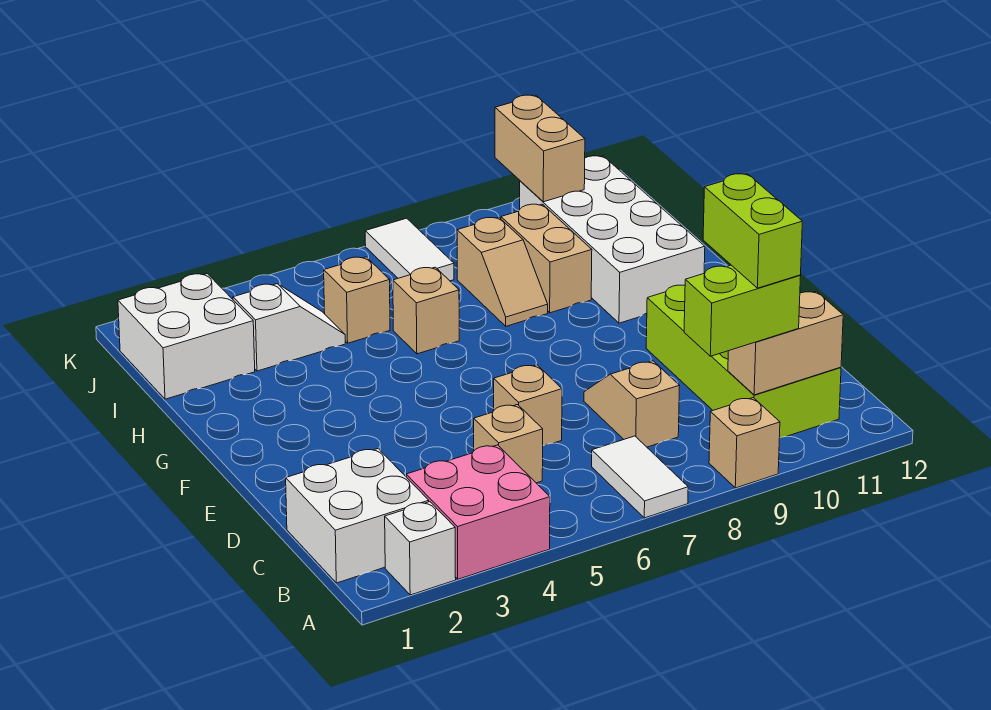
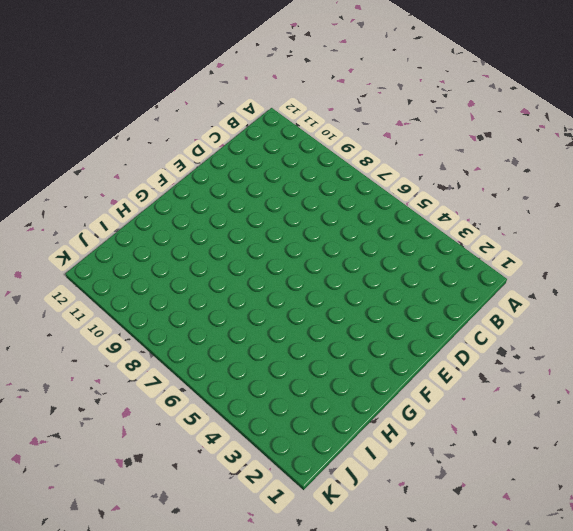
none -> white brick A2 level 1
none -> pink brick A3:B4 level 1
none -> white tile A7:B7 level 1

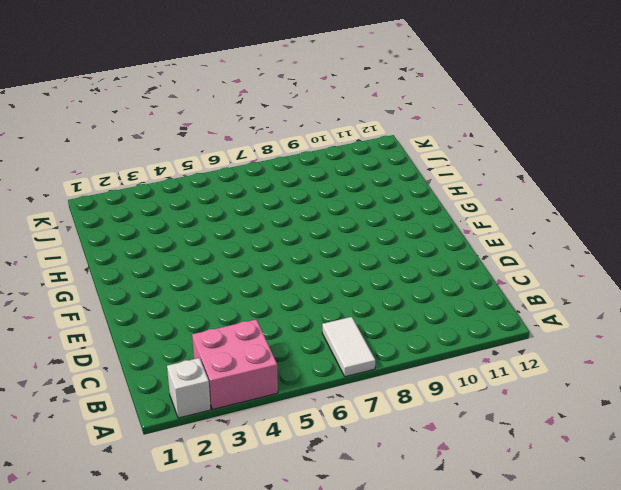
none -> tan brick A9 level 1
none -> white brick B1:C2 level 1
none -> lime brick B10:E11 level 1

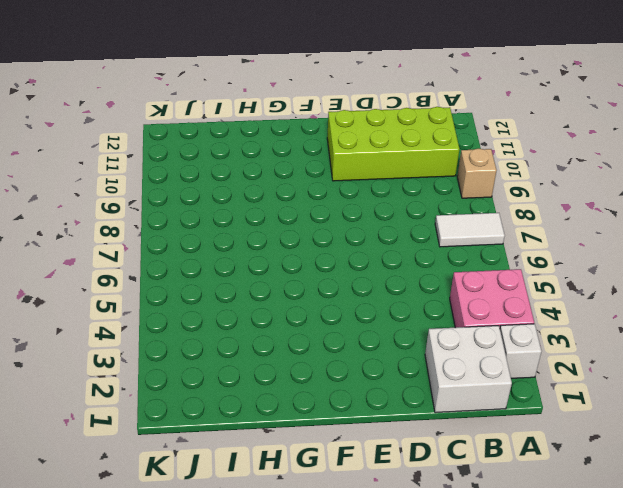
none -> tan brick C5 level 1
none -> tan slope C8:D8 level 1 top C
none -> tan brick D6 level 1

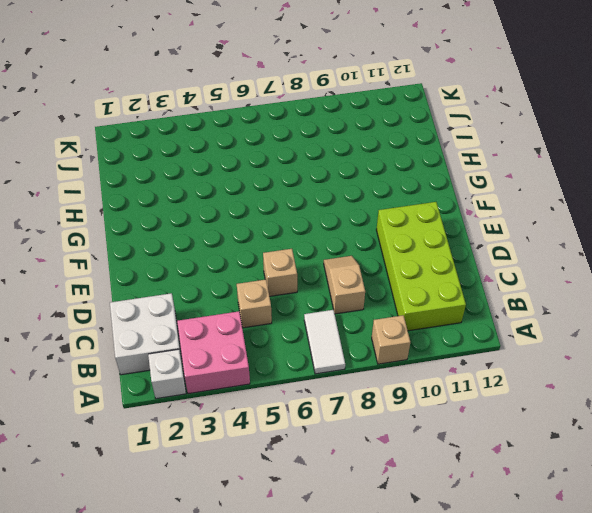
none -> white brick G10:J11 level 1
none -> tan brick H6 level 1
none -> tan slope H8:I8 level 1 top I

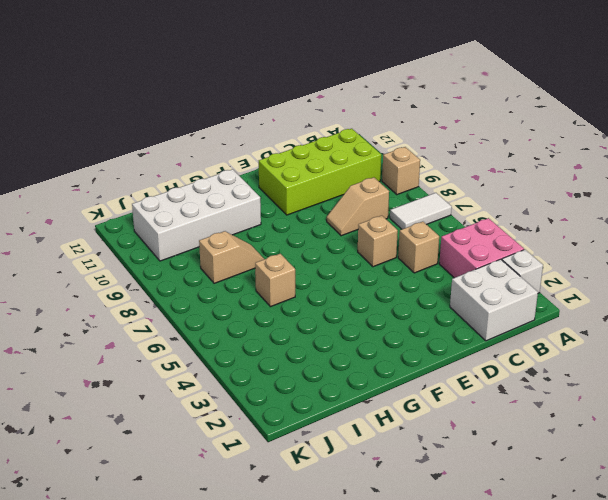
none -> tan brick H9:I9 level 1
none -> white brick I1:J2 level 1
none -> white slope I3:I4 level 1 top 3

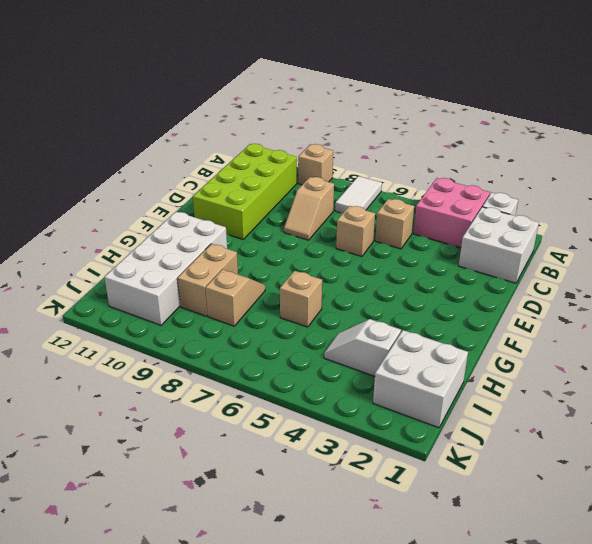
none -> tan brick I5 level 1
none -> white tile J7:K7 level 1
none -> tan brick B10:B11 level 2

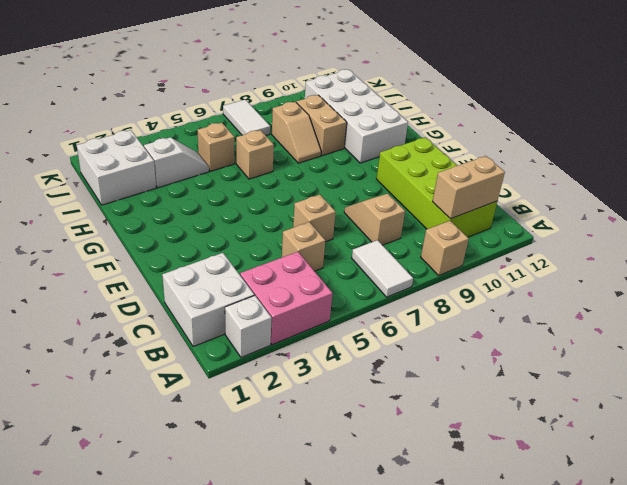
none -> tan brick J10:K10 level 2
none -> lime brick B9:B10 level 3
none -> lime brick B10:C10 level 4

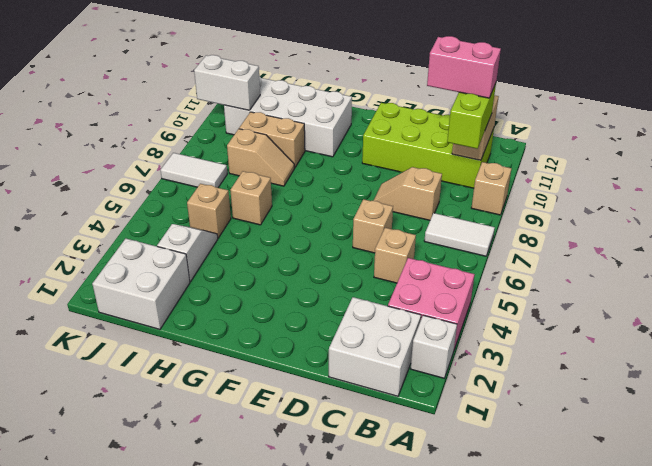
pink brick B10:C10 level 4 -> lime brick B10:C10 level 4
white brick J10:K10 level 2 -> tan brick J10:K10 level 2

